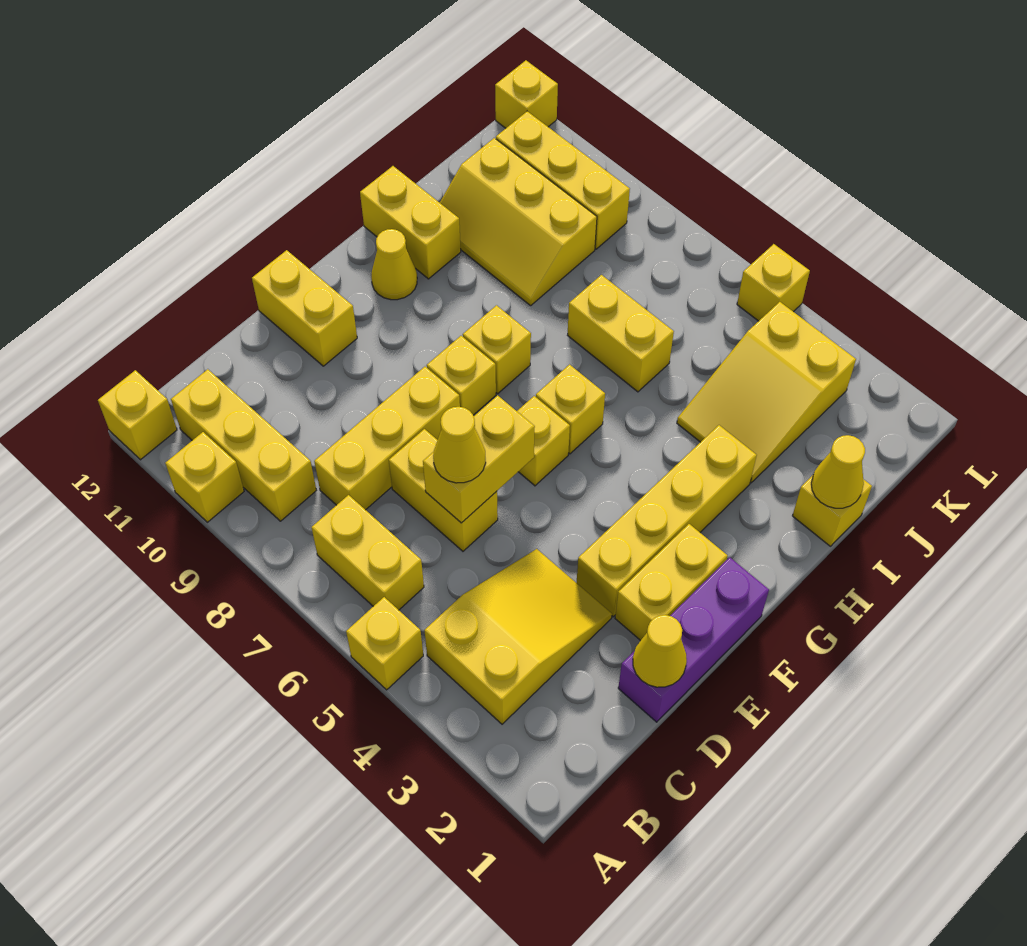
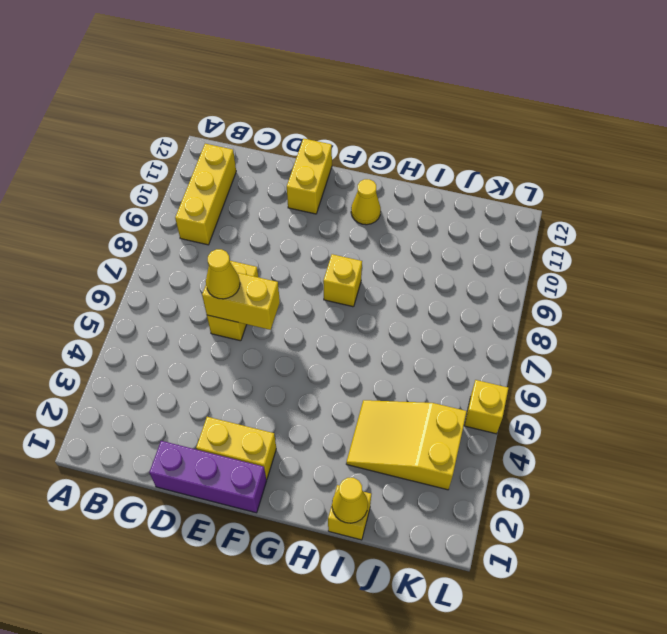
none -> yellow brick A5 level 1
none -> yellow brick A10 level 1
none -> yellow brick A12 level 1

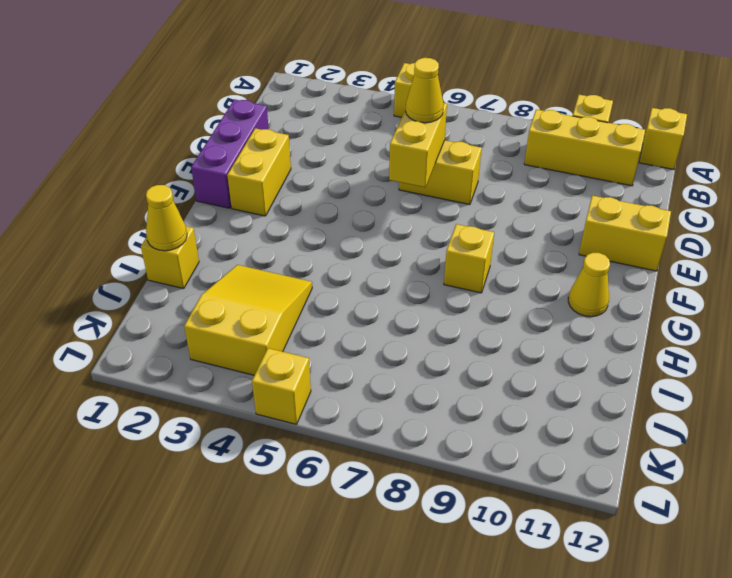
none -> yellow slope B3:D4 level 1 top B
none -> yellow brick B6:B7 level 1
none -> yellow brick C8:E8 level 1

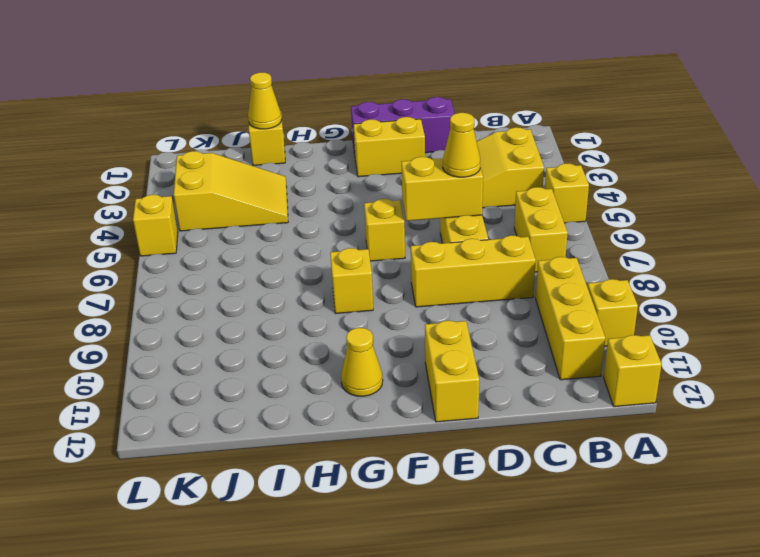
none -> yellow brick E3:H3 level 1
none -> yellow brick F8 level 1
none -> yellow brick G6 level 1

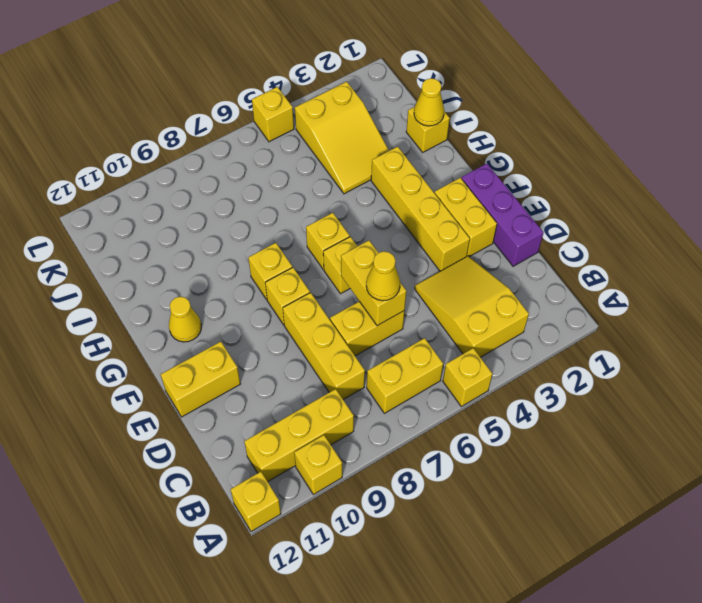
none -> yellow brick H11:H12 level 1
none -> yellow brick I6:I7 level 1
none -> yellow slope I9:J11 level 1 top J

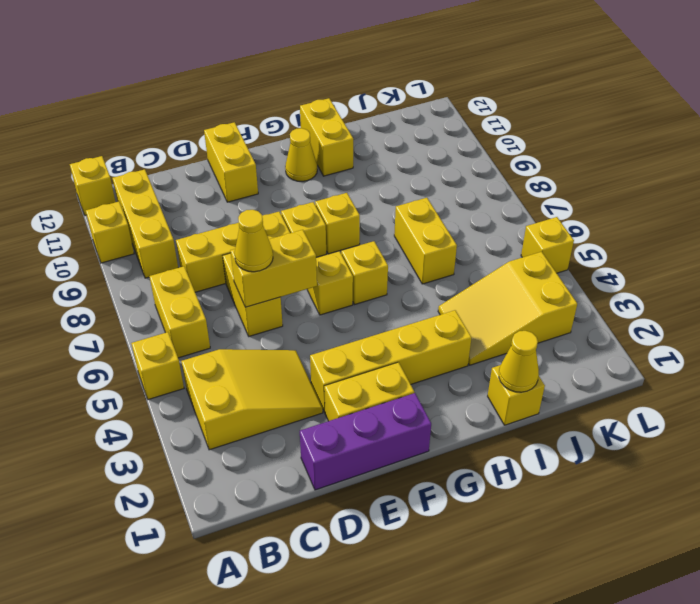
none -> yellow slope I9:J11 level 1 top J
none -> yellow brick K9:K11 level 1
none -> yellow brick L12 level 1

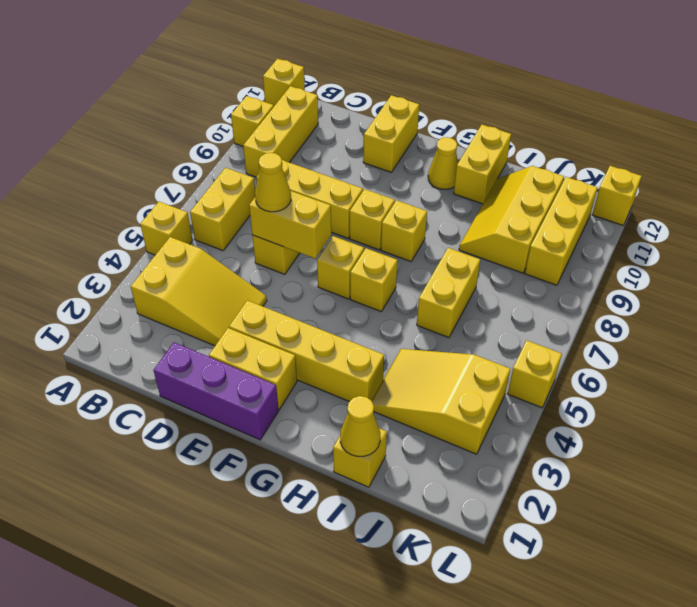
none -> yellow cone D1 level 2

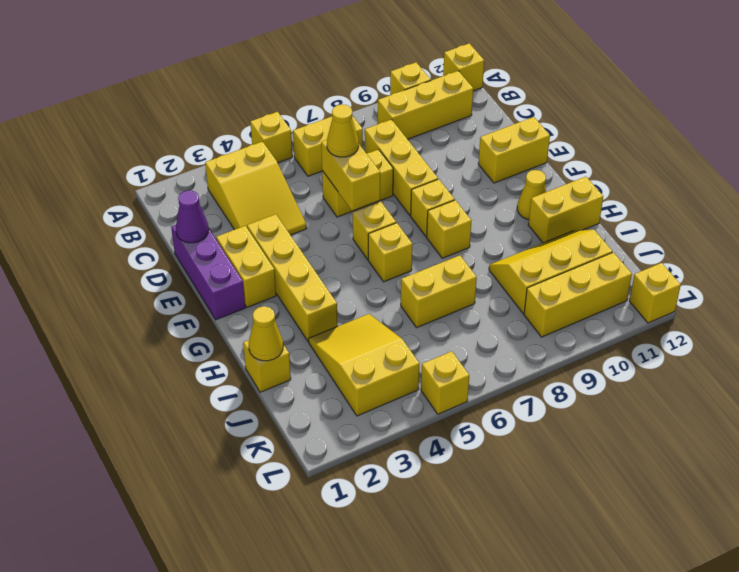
purple cone D1 level 2 -> yellow cone D1 level 2

